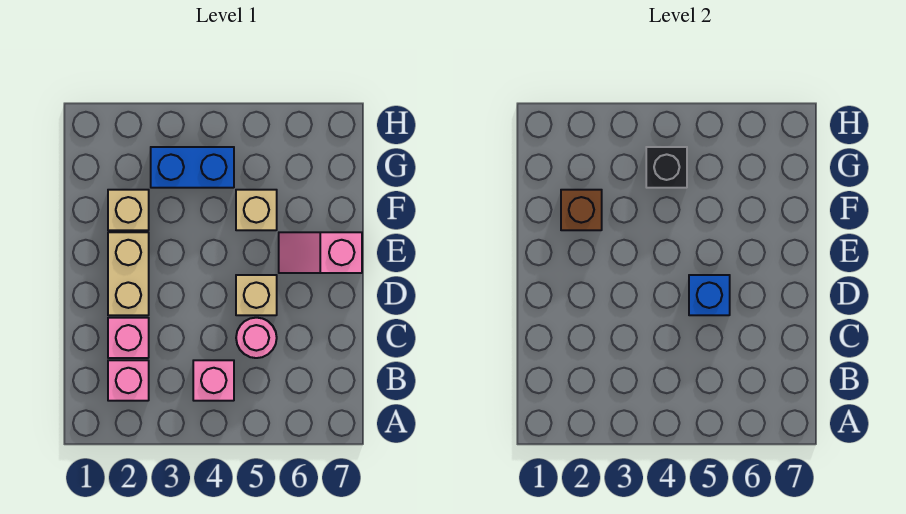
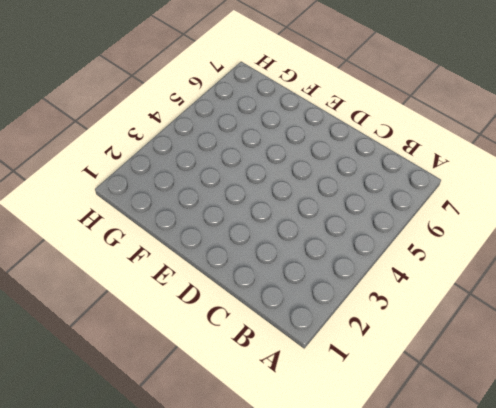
none -> pink brick B2 level 1
none -> pink brick B4 level 1
none -> pink brick C2 level 1

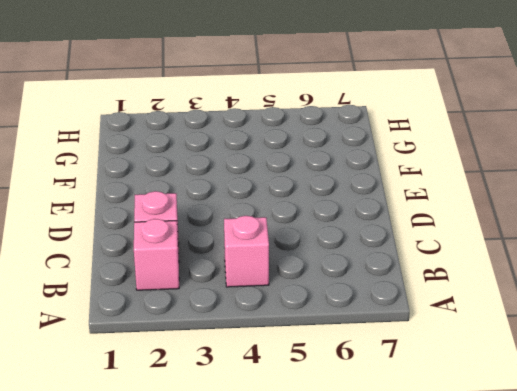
none -> pink round brick C5 level 1
none -> tan brick D2:E2 level 1
none -> tan brick D5 level 1

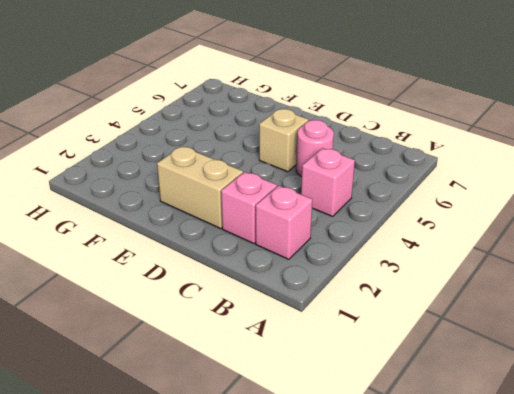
none -> pink slope E6:E7 level 1 top 7
none -> tan brick F2 level 1
none -> tan brick F5 level 1

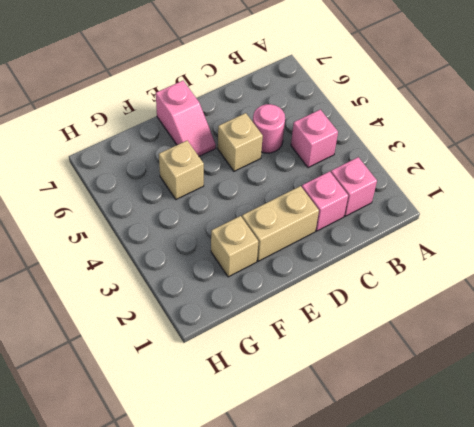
none -> blue brick G3:G4 level 1
none -> blue brick D5 level 2
none -> brown brick F2 level 2

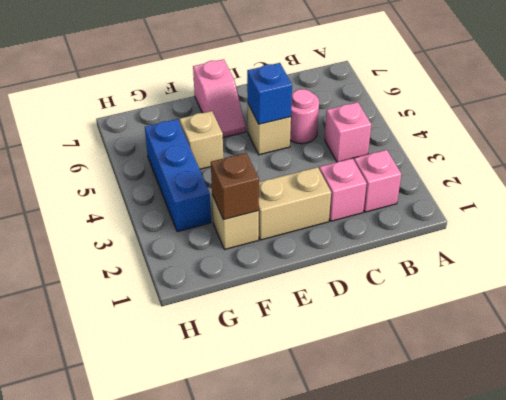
blue brick G3:G5 level 1 -> blue brick G3:G4 level 1
none -> black brick G4 level 2

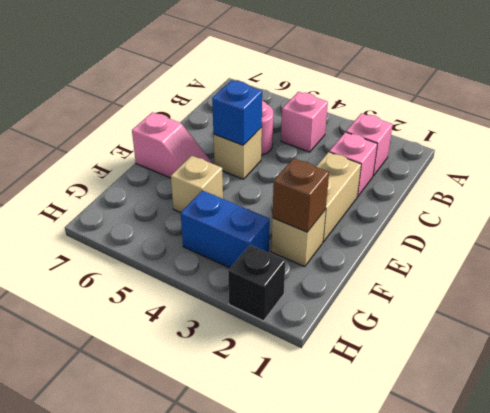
black brick H2 level 1 -> black brick G4 level 2

